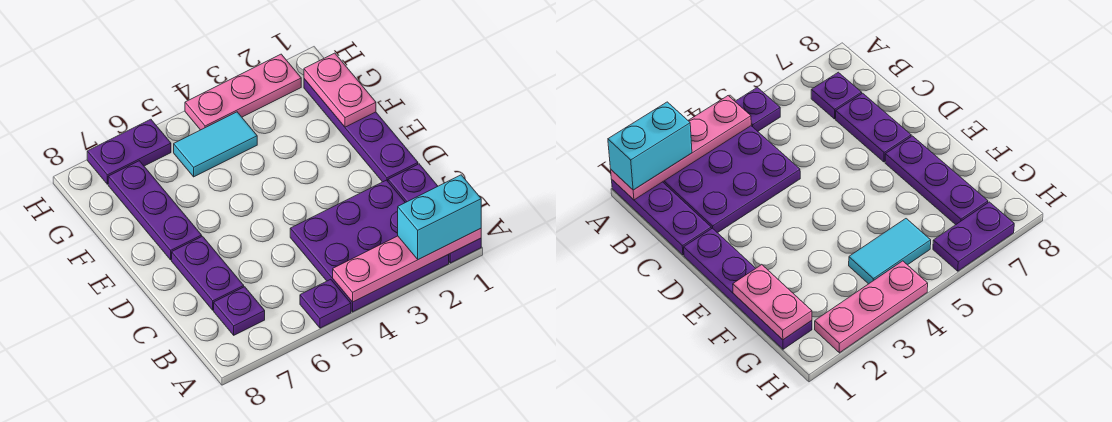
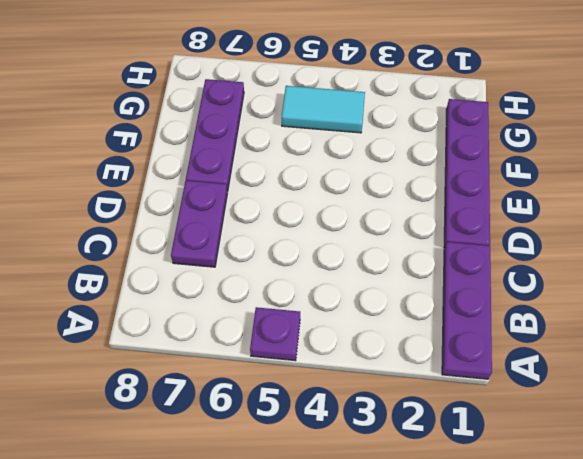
none -> purple plate A2:C4 level 1
none -> purple plate B7 level 1
none -> pink plate H2:H4 level 1

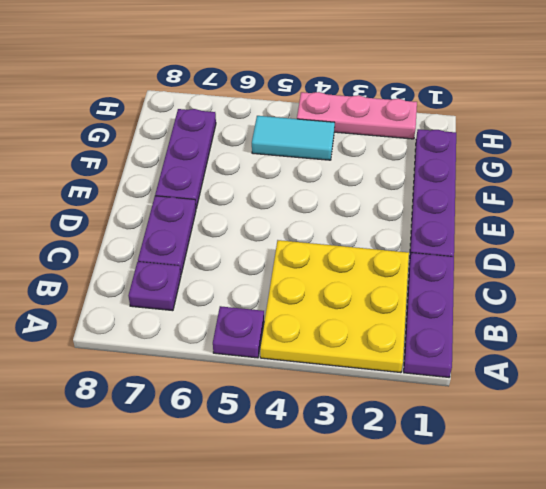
yellow plate A2:C4 level 1 -> purple plate A2:C4 level 1
none -> purple plate H6:H7 level 1
none -> pink plate A1:A4 level 2
none -> pink plate F1:G1 level 2

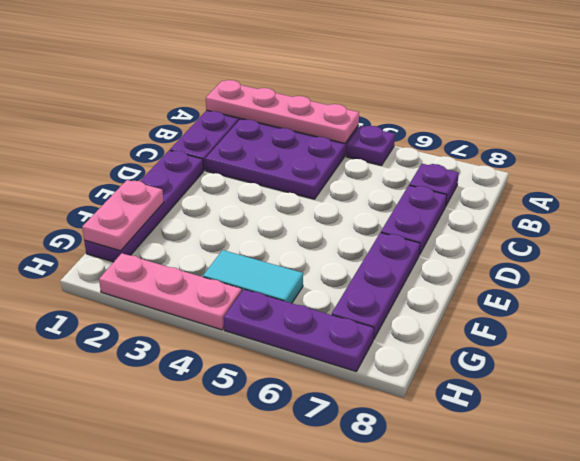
purple plate H5:H7 level 1 -> purple plate H6:H7 level 1
none -> cyan brick A1:A2 level 3

